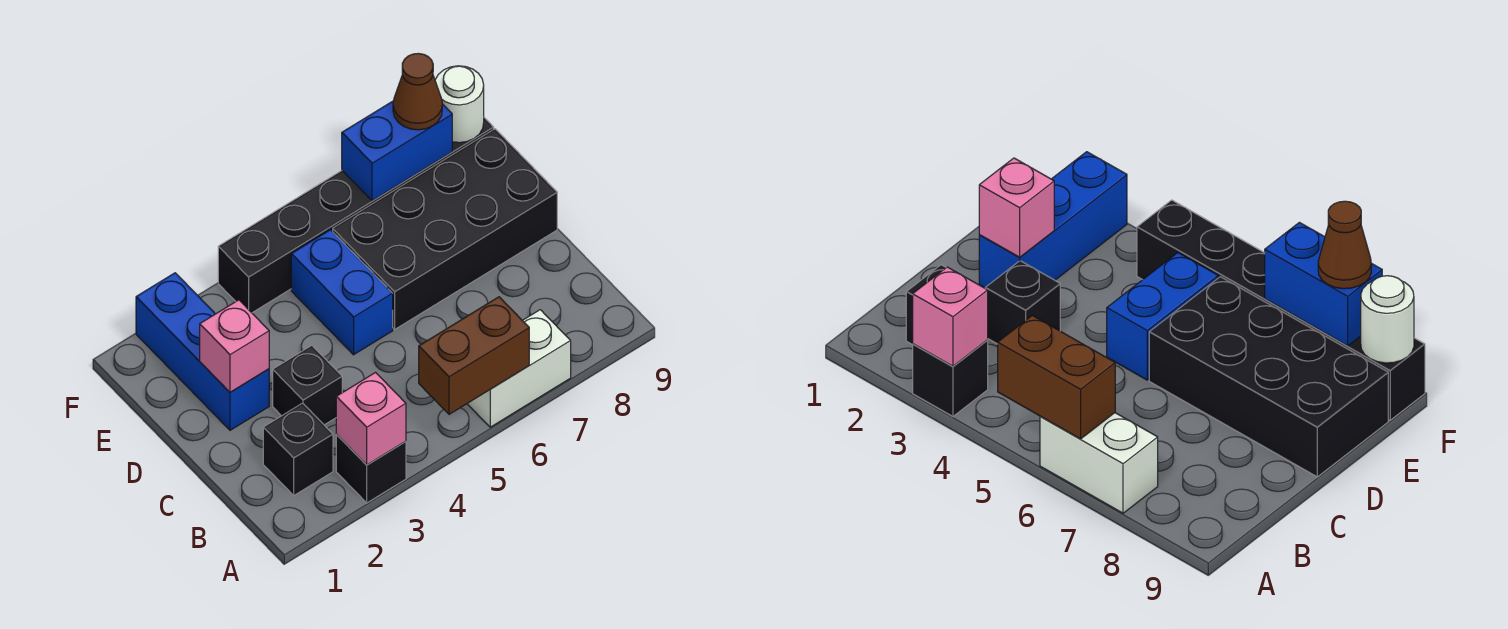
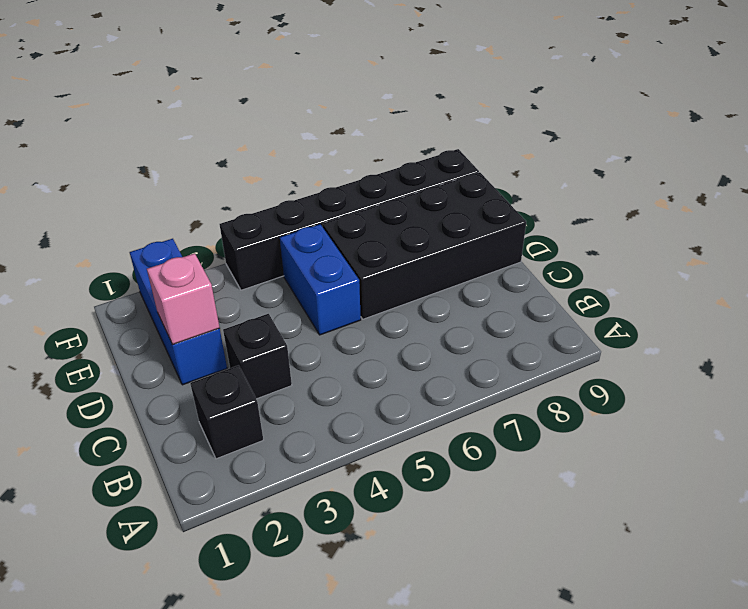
none -> black brick A3 level 1
none -> white brick A6:A7 level 1
none -> pink brick A3 level 2

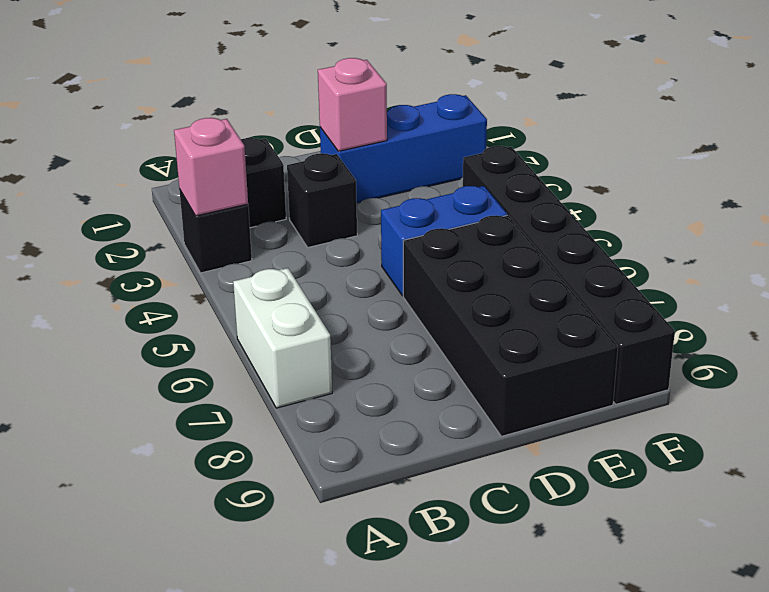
none -> brown brick A5:A6 level 2
none -> blue brick F7:F8 level 2
none -> white round brick F9 level 2

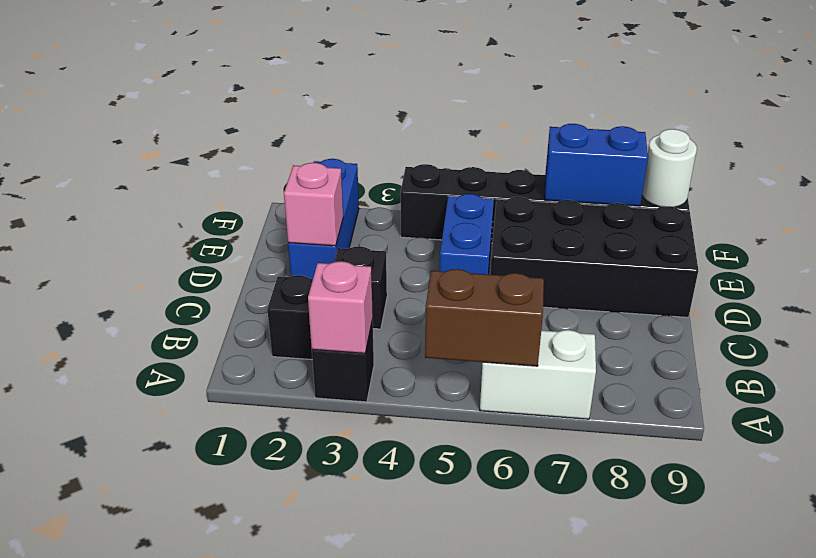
none -> brown cone F8 level 3

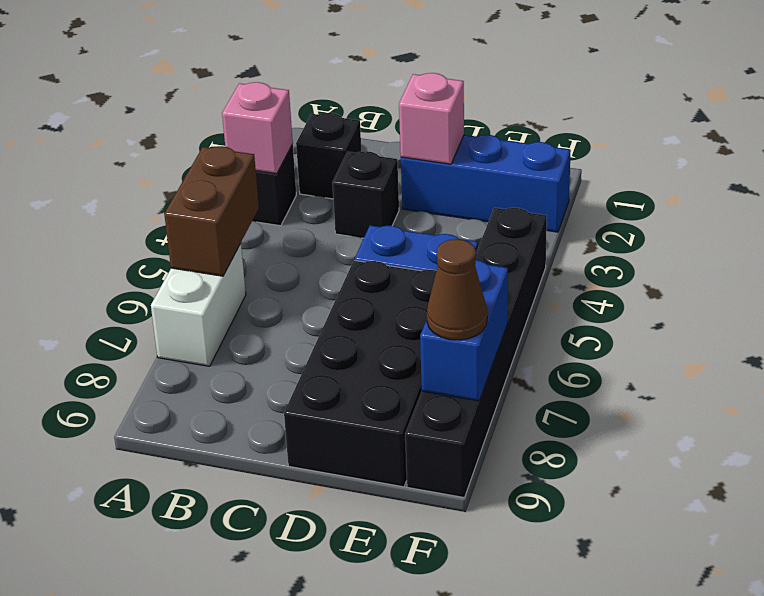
none -> white round brick F9 level 2

